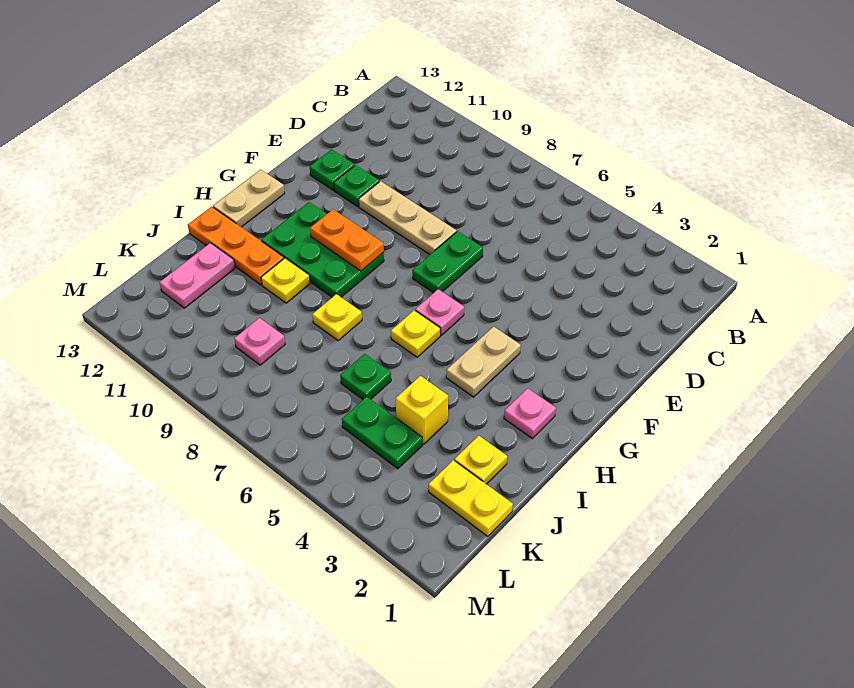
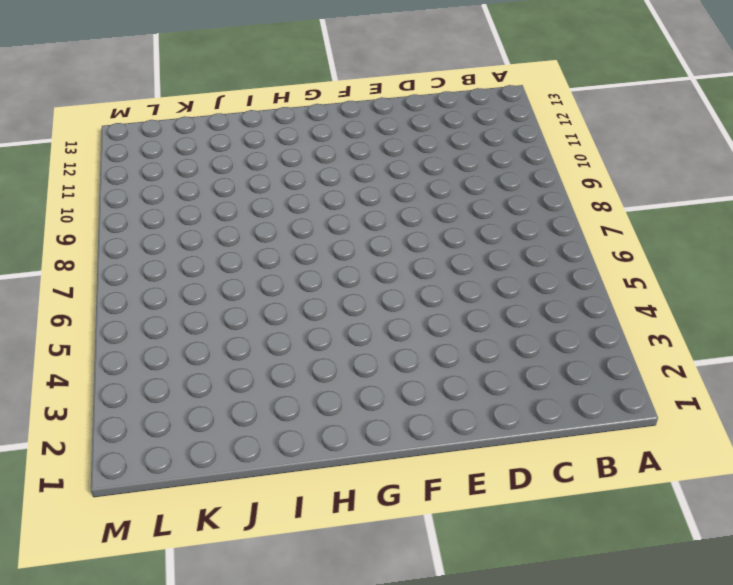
none -> green plate E7:F7 level 1
none -> tan plate E8:E10 level 1
none -> green plate E11 level 1

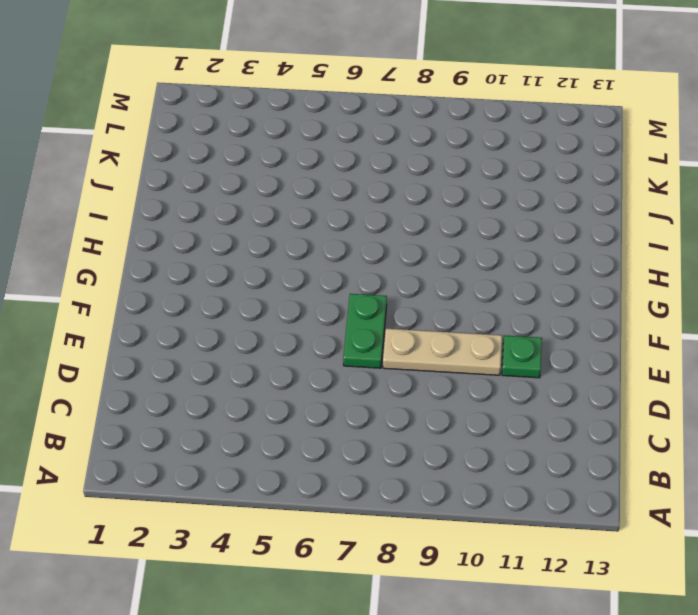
none -> green plate E12 level 1
none -> tan plate G4:H4 level 1
none -> pink plate G6 level 1

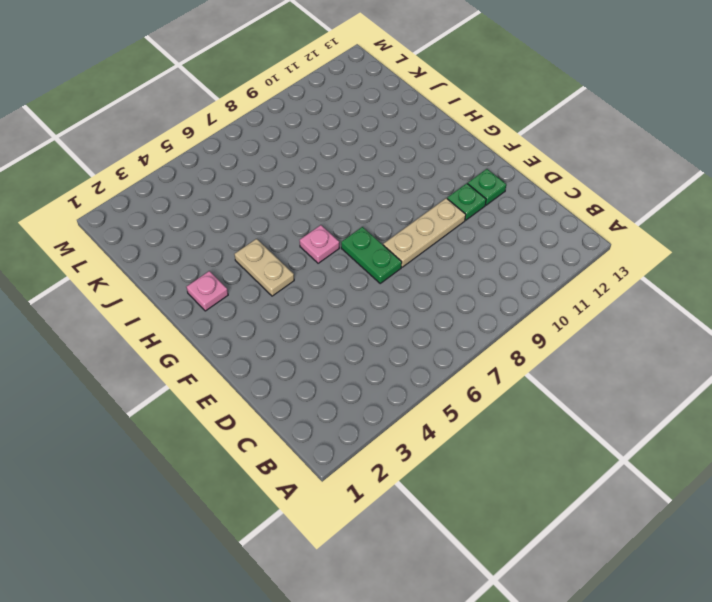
none -> green plate G9:H11 level 1
none -> tan plate G13:H13 level 1
none -> yellow plate H6 level 1

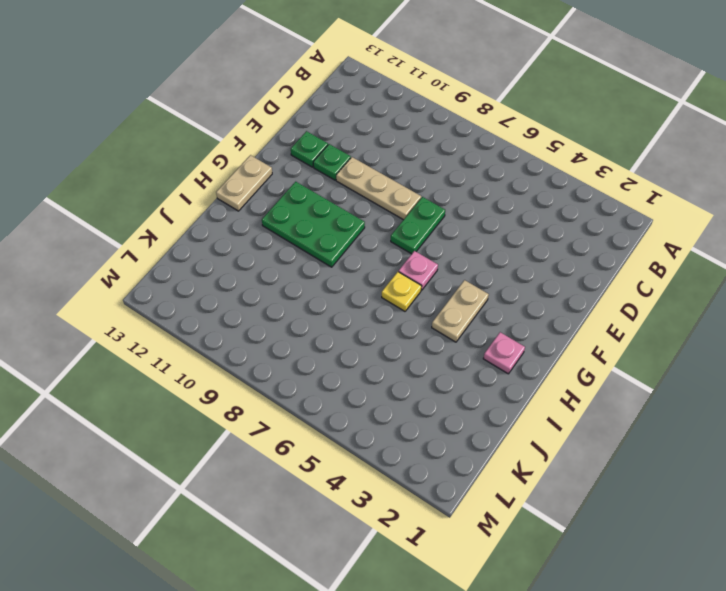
none -> yellow plate I8 level 1
none -> yellow plate I10 level 1
none -> orange plate I11:I13 level 1

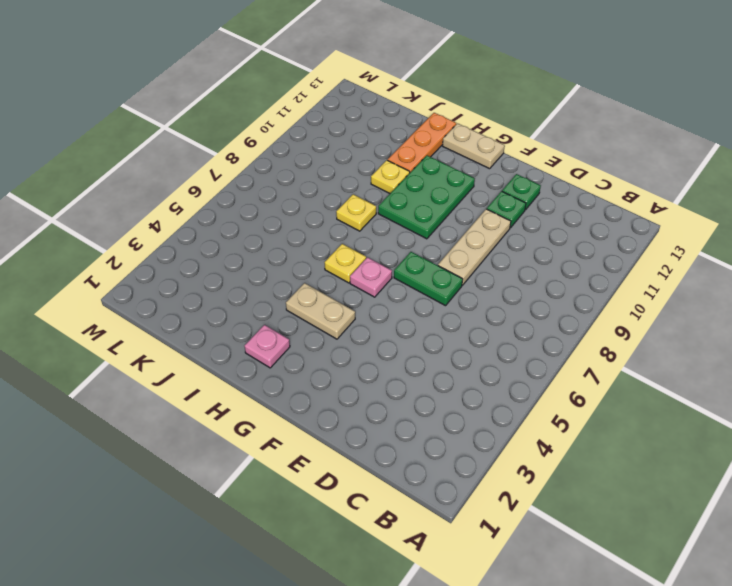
none -> yellow plate J2 level 1
none -> yellow brick J4 level 1
none -> green plate J6 level 1

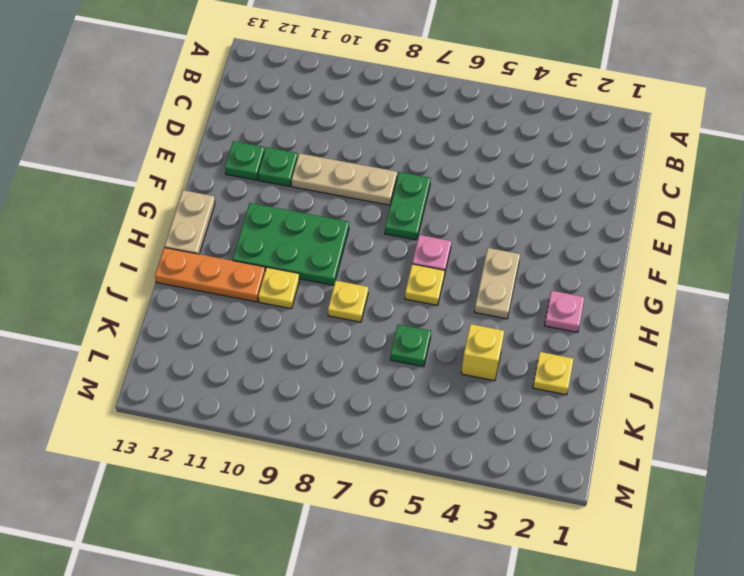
none -> pink plate J12:K12 level 1
none -> yellow plate K1:K2 level 1
none -> green plate K4:K5 level 1

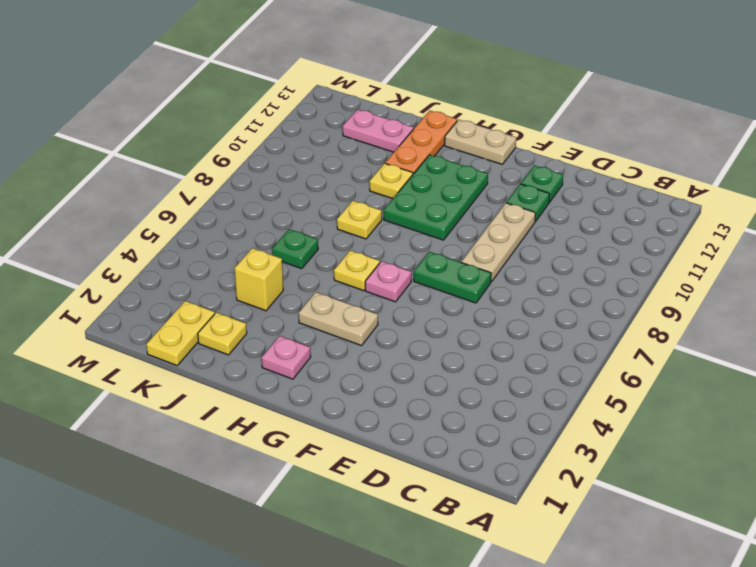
none -> green plate K4:K5 level 1
none -> pink plate K9 level 1
none -> orange plate G9:G10 level 2

